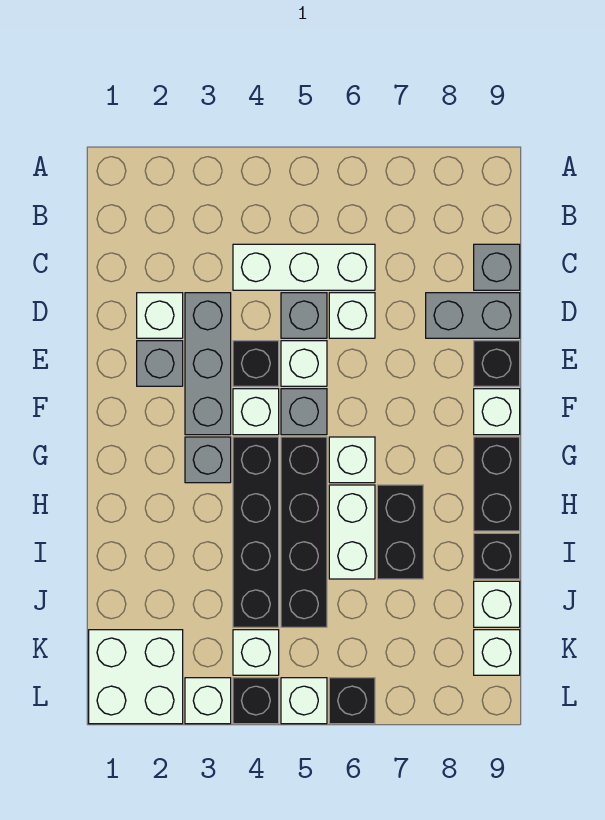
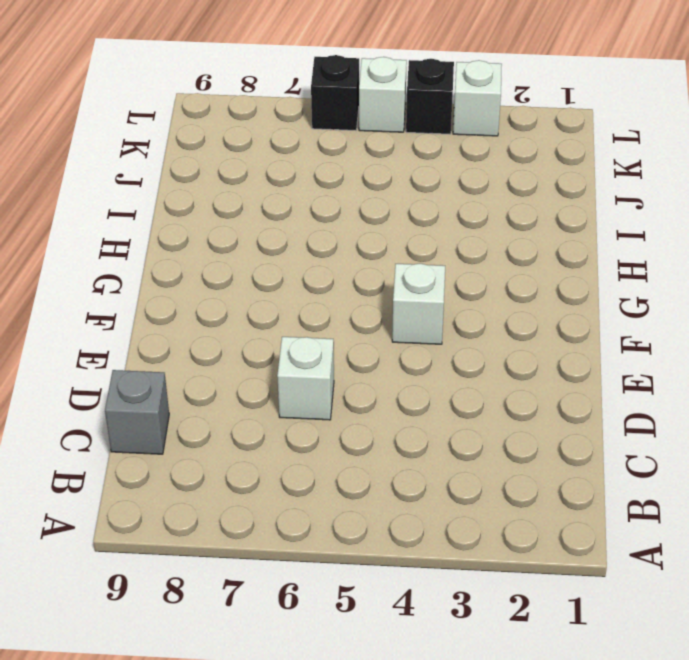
none -> white brick C4:C6 level 1
none -> white brick D2 level 1
none -> grey brick D3:F3 level 1
none -> grey brick D5 level 1

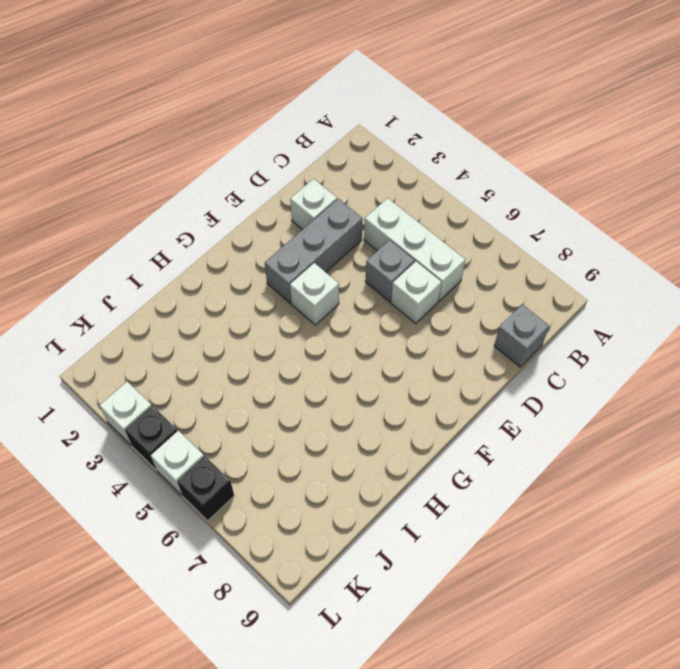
none -> grey brick D8:D9 level 1
none -> grey brick E2 level 1
none -> black brick E4 level 1
none -> white brick E5 level 1

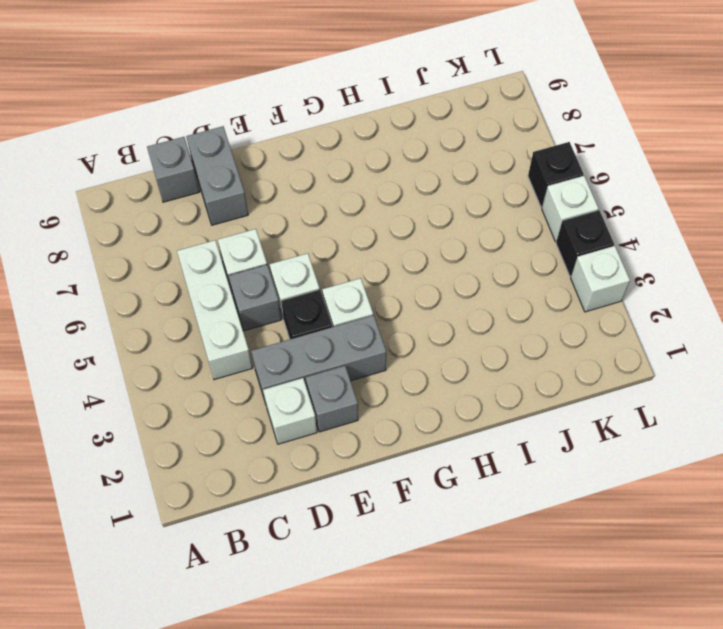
none -> black brick E9 level 1
none -> grey brick F5 level 1
none -> white brick F9 level 1
none -> grey brick G3 level 1

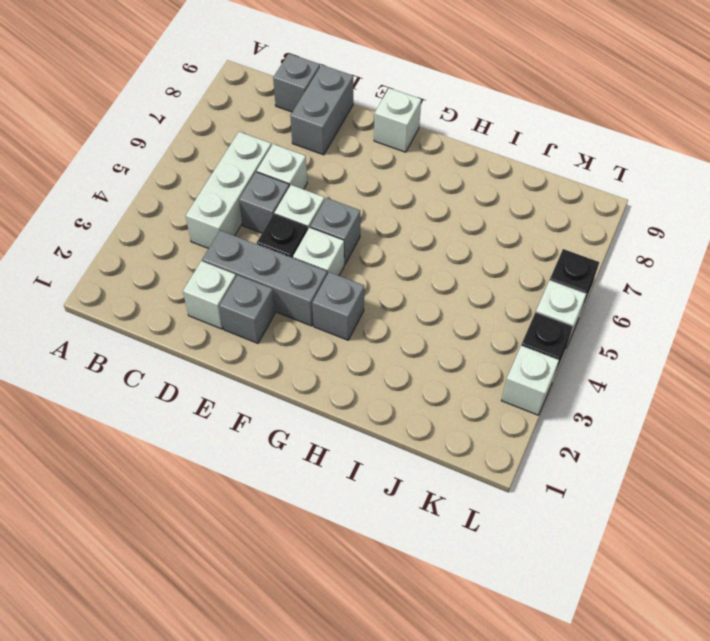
none -> black brick E9 level 1
none -> black brick G4:J4 level 1
none -> black brick G5:J5 level 1
none -> white brick G6 level 1

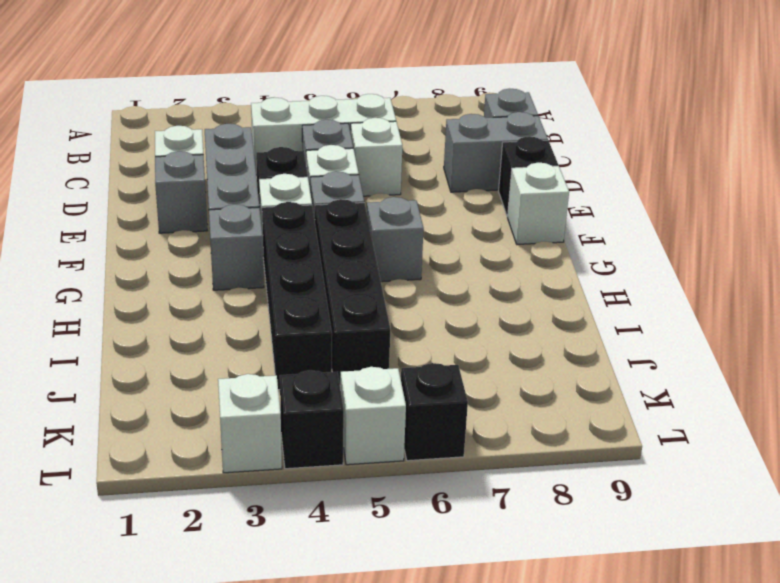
grey brick G6 level 1 -> white brick G6 level 1
none -> black brick G9:H9 level 1
none -> white brick H6:I6 level 1
none -> black brick H7:I7 level 1
none -> black brick I9 level 1

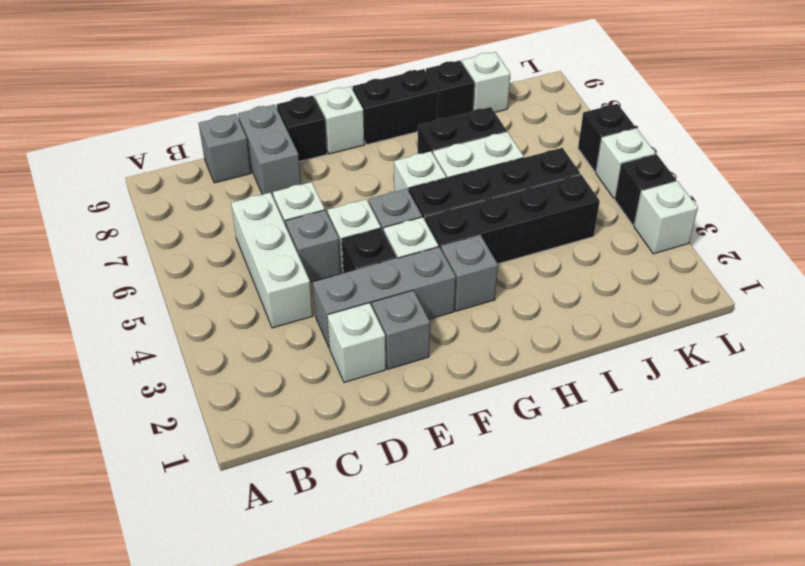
none -> white brick K1:L2 level 1
none -> white brick K4 level 1
none -> white brick K9 level 1

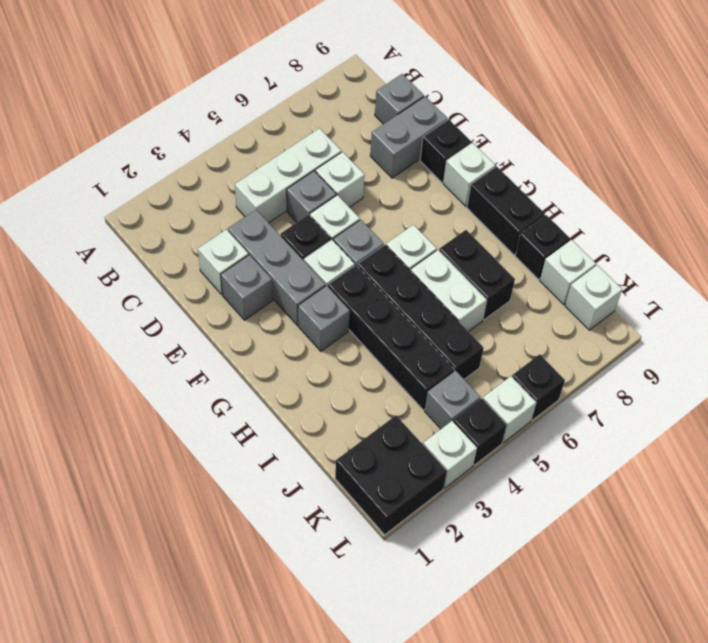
black brick K1:L2 level 1 -> white brick K1:L2 level 1
grey brick K4 level 1 -> white brick K4 level 1

